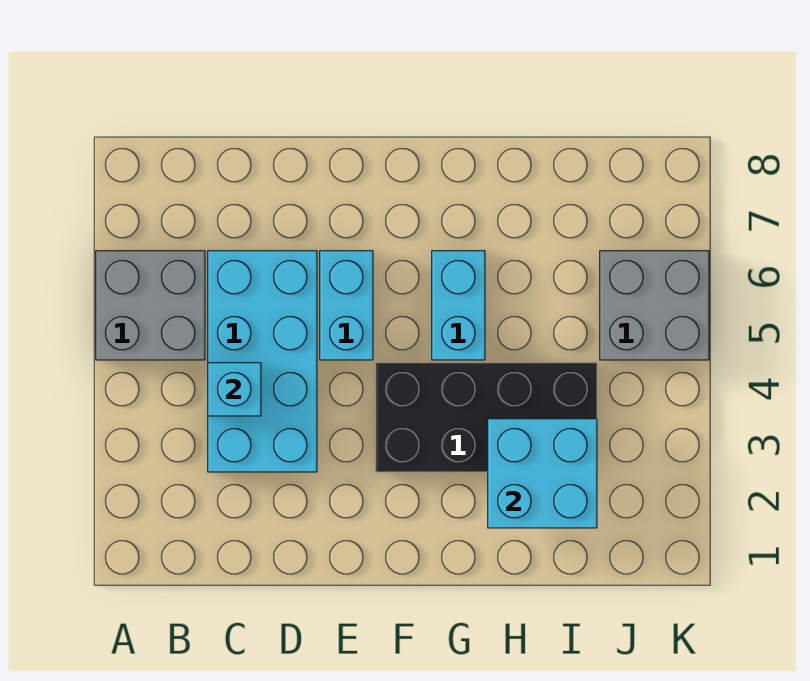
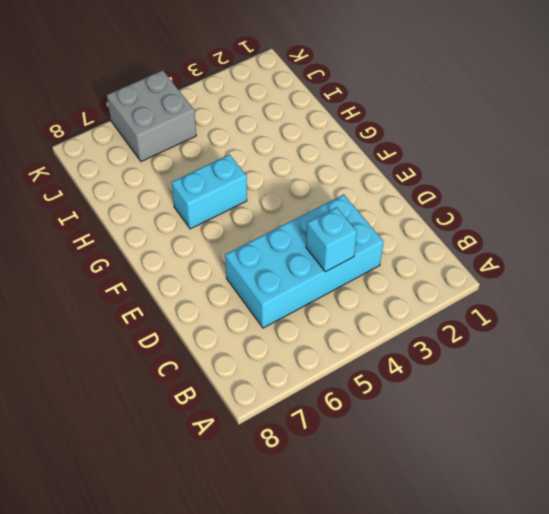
none -> grey brick A5:B6 level 1
none -> cyan brick E5:E6 level 1

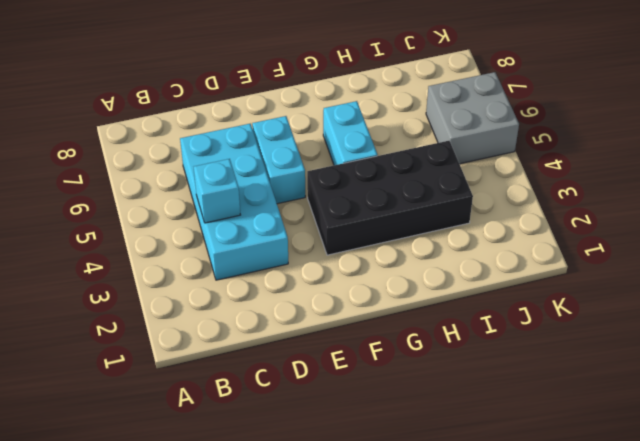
none -> grey brick A5:B6 level 1
none -> cyan brick H2:I3 level 2

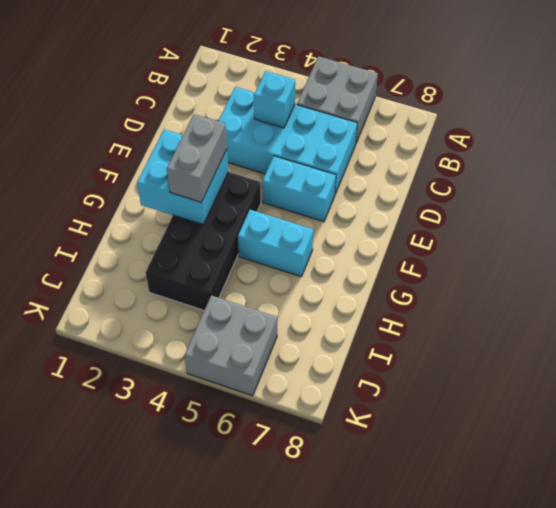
cyan brick F2:G3 level 2 -> cyan brick H2:I3 level 2
grey brick F3:G3 level 3 -> none

